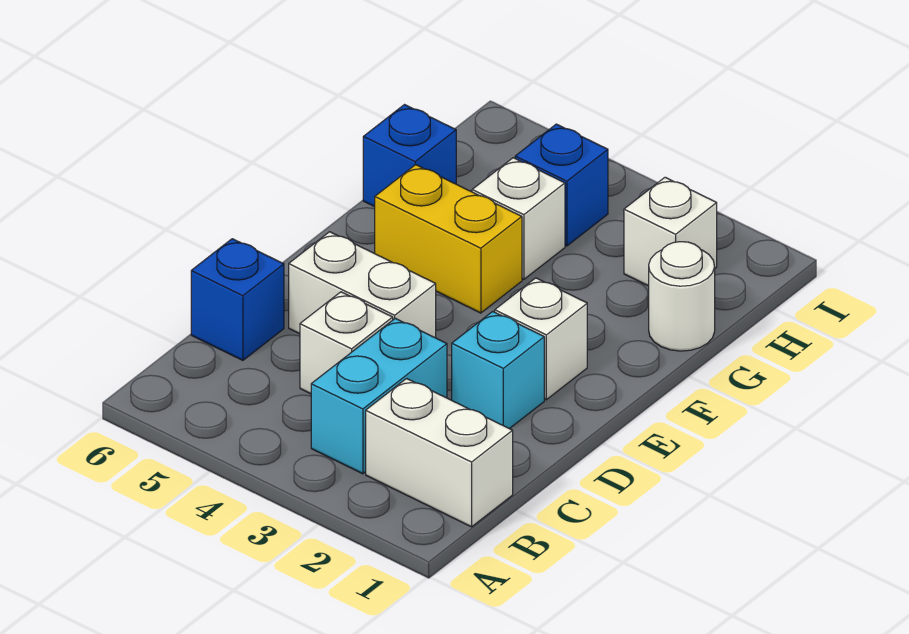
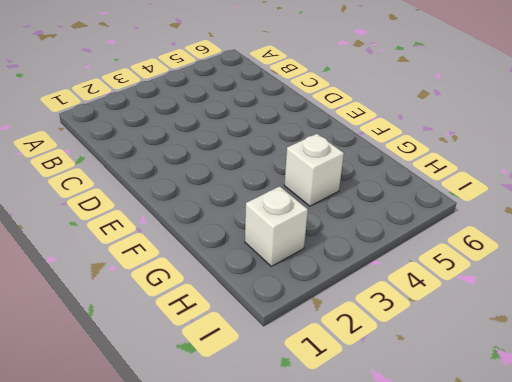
none -> white brick B1:B2 level 1
none -> cyan brick B3:C3 level 1
none -> white brick C4 level 1

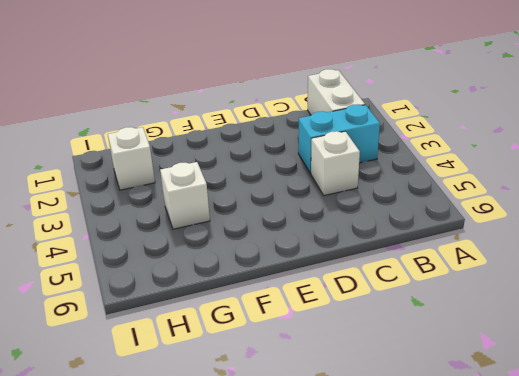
none -> blue brick C6 level 1
none -> cyan brick D2 level 1
none -> white brick D4:D5 level 1

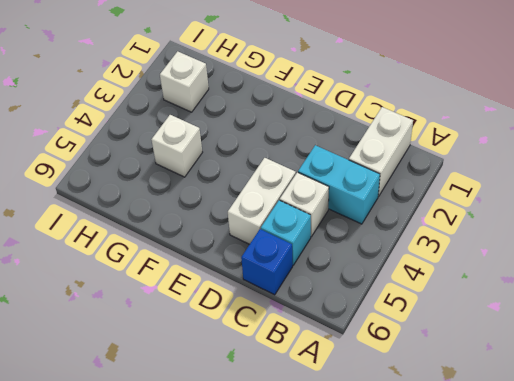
cyan brick C5 level 1 -> cyan brick D2 level 1
none -> white brick E2 level 1
none -> yellow brick F4:F5 level 1
none -> white round brick G1 level 1

